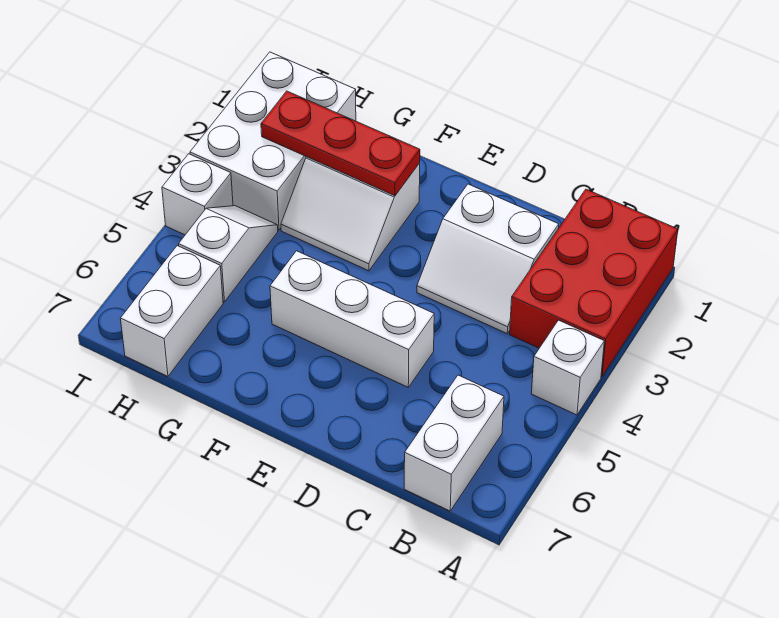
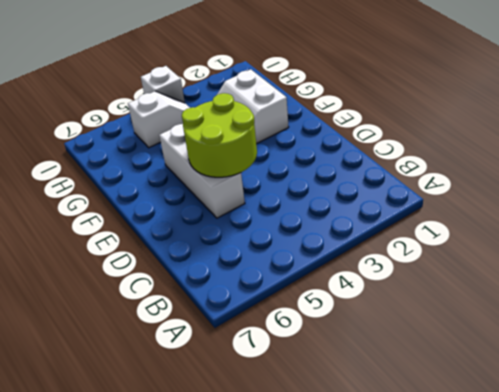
lime round brick D4:E5 level 2 -> none
none -> red brick A1:B3 level 1
none -> white brick A4 level 1

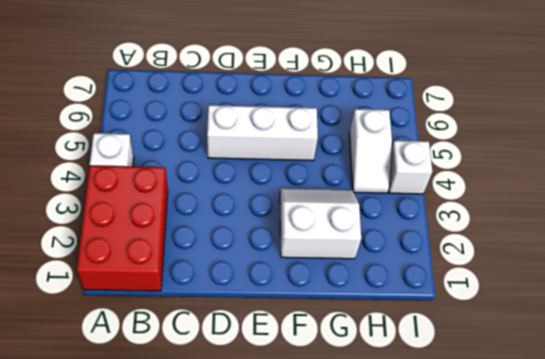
none -> white brick B6:B7 level 1
none -> white slope C2:D3 level 1 top 2

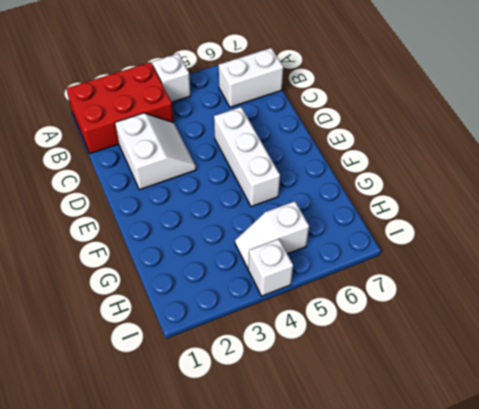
none -> white slope F2:G3 level 1 top 2
none -> white brick H1:I3 level 1

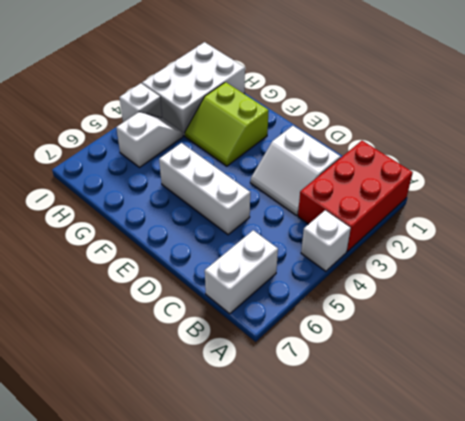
lime slope F2:G3 level 1 top 2 -> white slope F2:G3 level 1 top 2
none -> white brick H6:H7 level 1
none -> red plate F2:H2 level 2

